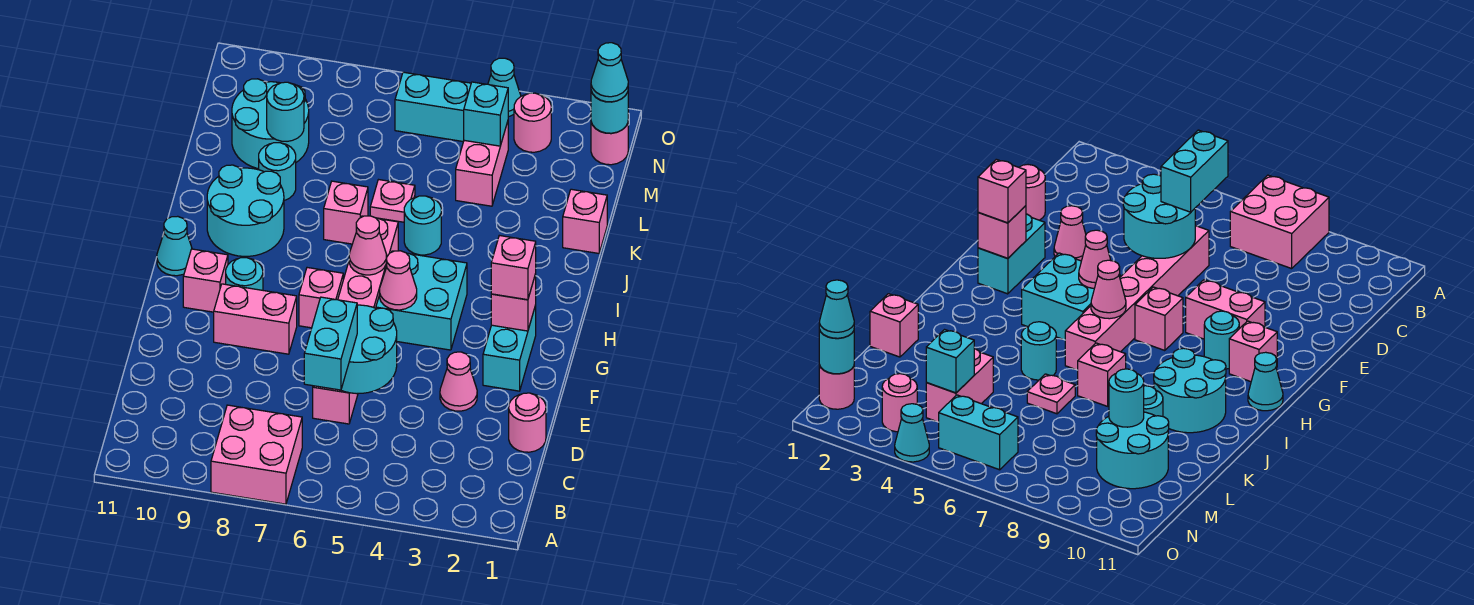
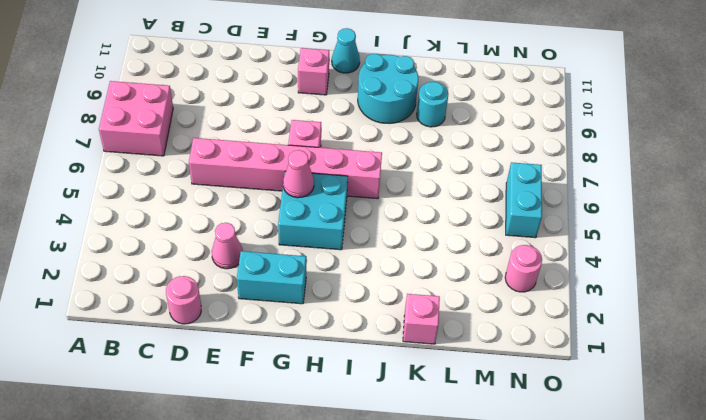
none -> pink brick F8:F9 level 1
none -> cyan round brick G9 level 1
none -> cyan round brick J5 level 1
none -> pink brick J7 level 1

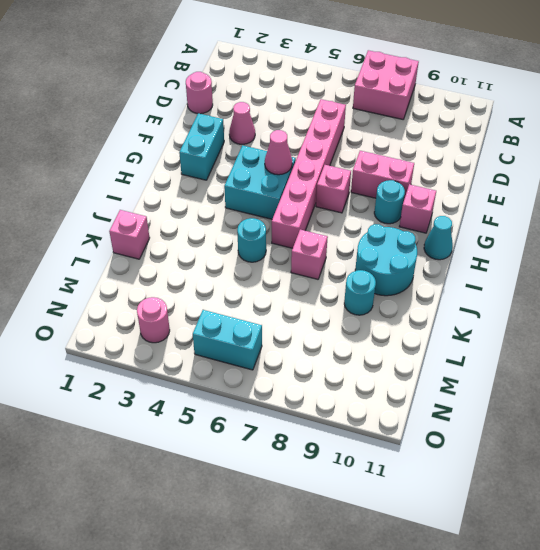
none -> pink plate K6 level 1
none -> pink brick L4:M4 level 1
none -> cyan round brick L9:M10 level 1
none -> pink round brick N1 level 1

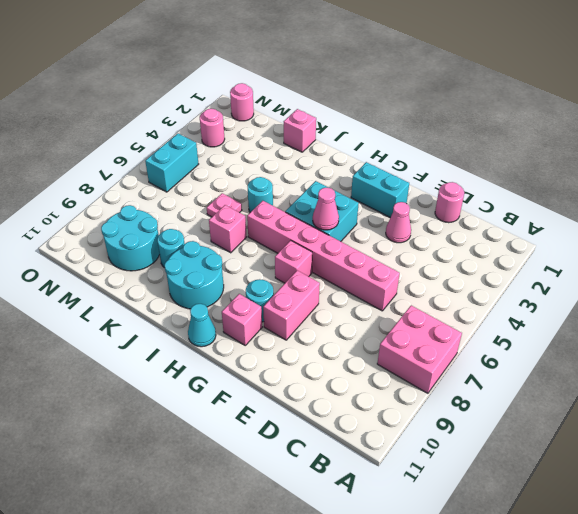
none -> pink brick L4:M4 level 1
none -> cyan cone O4 level 1
none -> cyan round brick D5:E6 level 2
none -> pink brick G2 level 2

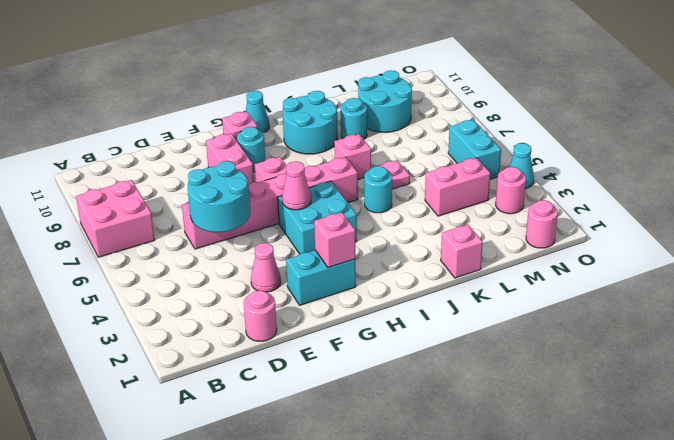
none -> pink cone H6 level 2
none -> cyan round brick L9 level 2
none -> cyan brick M4 level 2
none -> cyan round brick N1 level 2

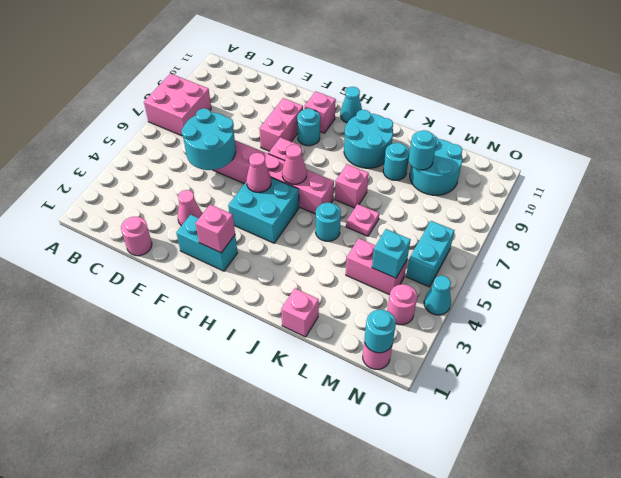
none -> cyan brick C6:D6 level 3
none -> pink brick G2 level 3
none -> cyan cone N1 level 3

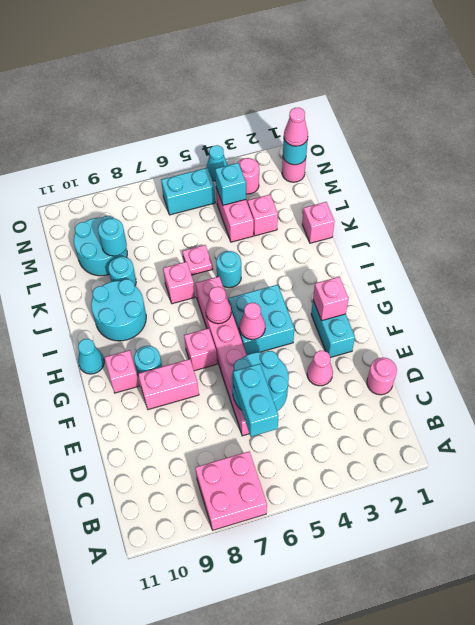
pink brick L3 level 1 -> pink brick G2 level 3
pink cone N1 level 3 -> cyan cone N1 level 3

